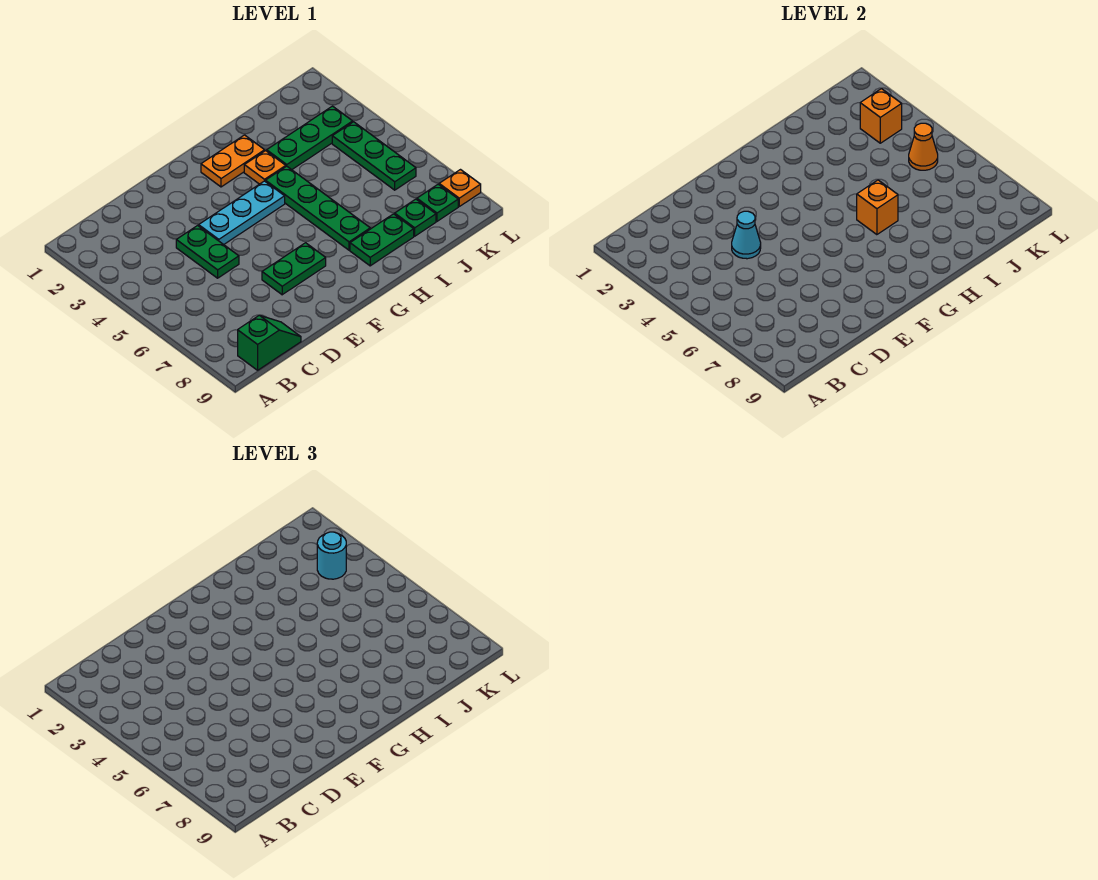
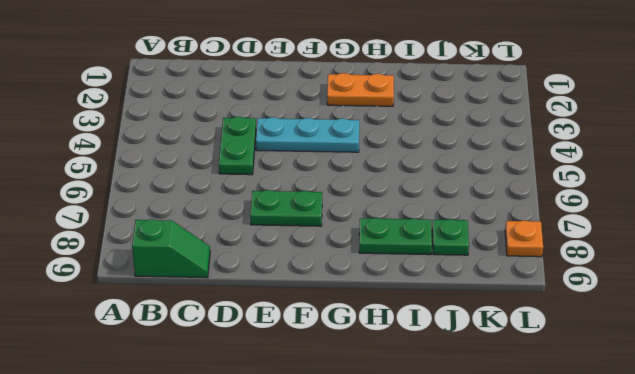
none -> orange plate H3 level 1
none -> green plate H4:H7 level 1
none -> green plate I3:K3 level 1

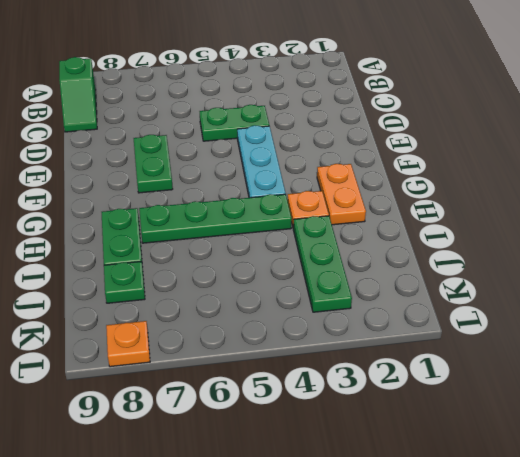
none -> green plate K4:K6 level 1
none -> green plate K8 level 1
none -> cyan cone D4 level 2

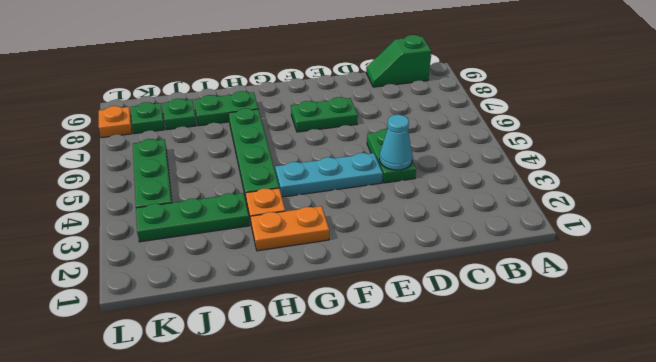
none -> orange brick H6 level 2
none -> orange brick K3 level 2
none -> orange cone K5 level 2

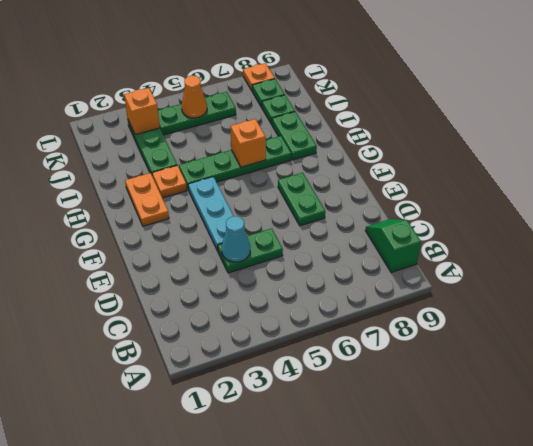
none -> cyan round brick K3 level 3

